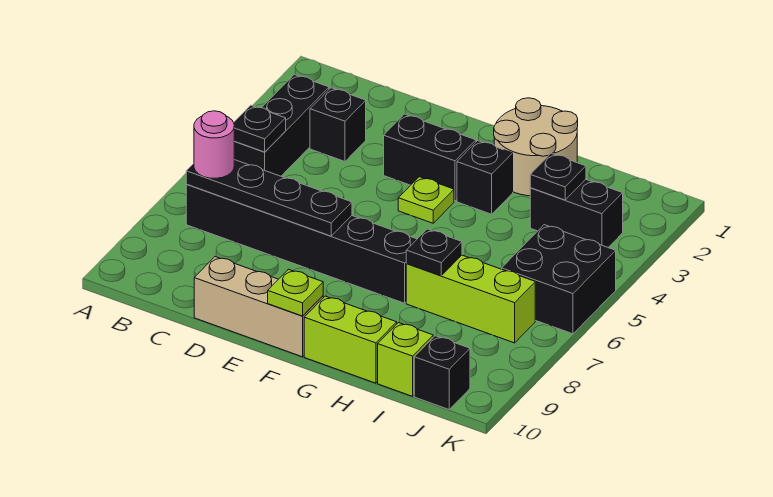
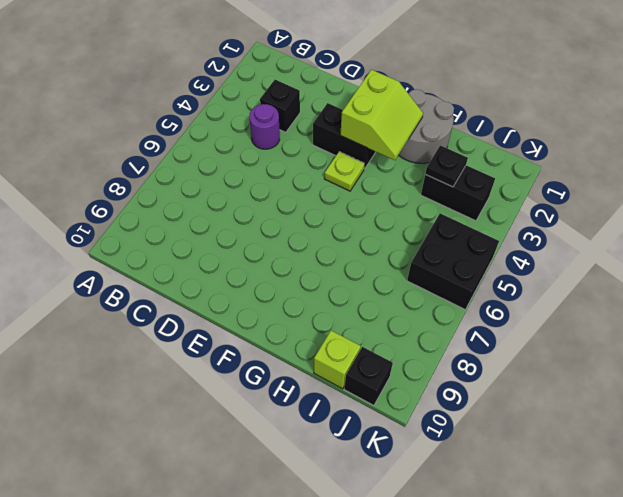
purple round brick C4 level 1 -> none
lime slope F2:G3 level 2 top F -> none
grey round brick G1:H2 level 1 -> tan round brick G1:H2 level 1
none -> black brick B3:B5 level 1
none -> black brick B7:G7 level 1
none -> tan brick D10:F10 level 1

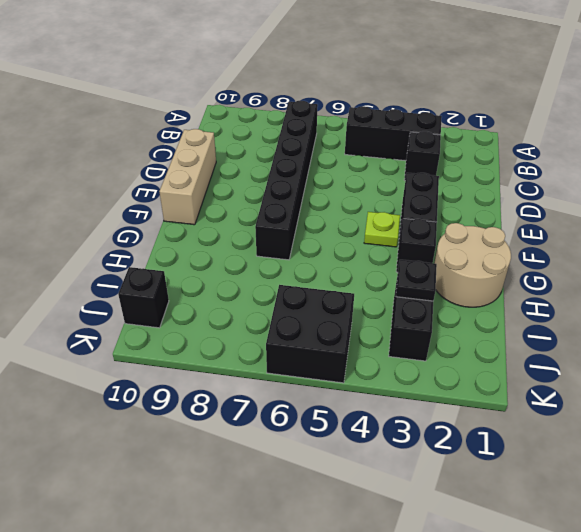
none -> lime brick G10:H10 level 1
none -> lime brick H7:J7 level 1
none -> lime brick I10 level 1

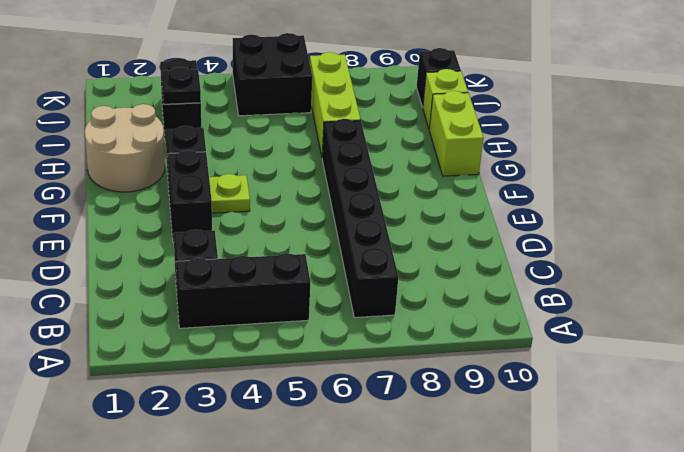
none -> tan brick D10:F10 level 1
none -> black plate B5 level 2
none -> black plate B7:E7 level 2

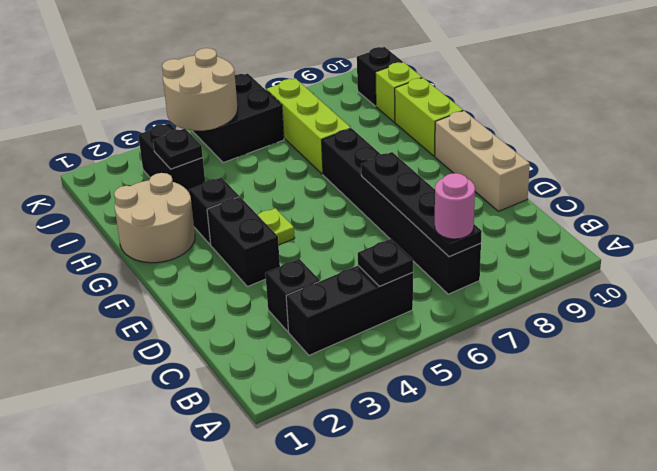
tan round brick J4:K5 level 2 -> none
none -> lime plate F10 level 2
none -> black plate H7 level 2

